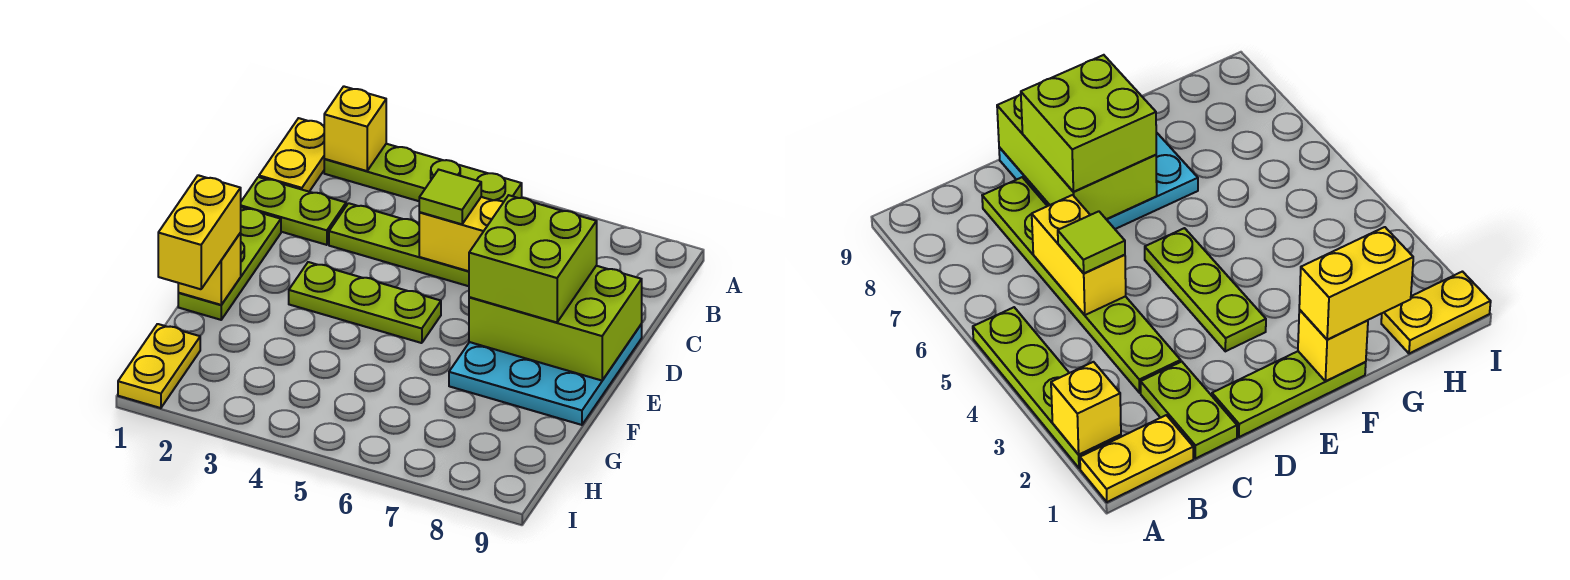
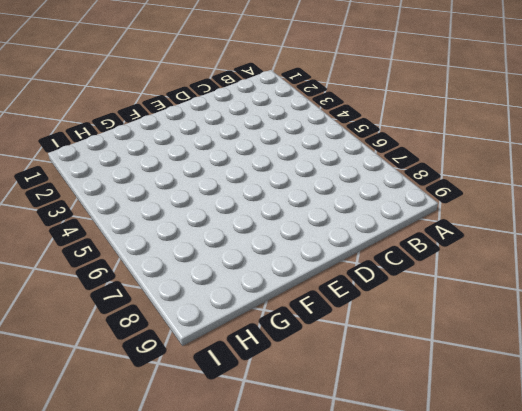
none -> yellow plate A1:B1 level 1
none -> lime plate A2:A5 level 1
none -> lime plate C1:C2 level 1

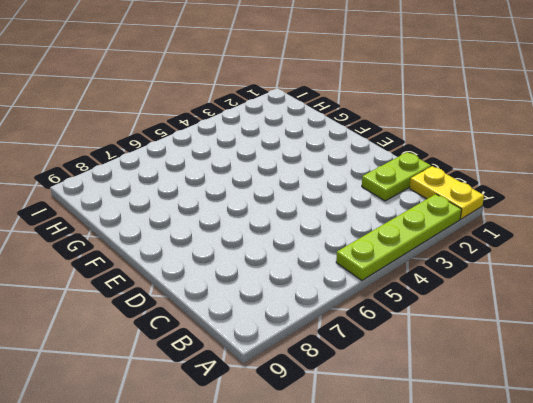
none -> lime plate C3:C8 level 1
none -> lime plate D1:F1 level 1
none -> cyan plate D7:F9 level 1

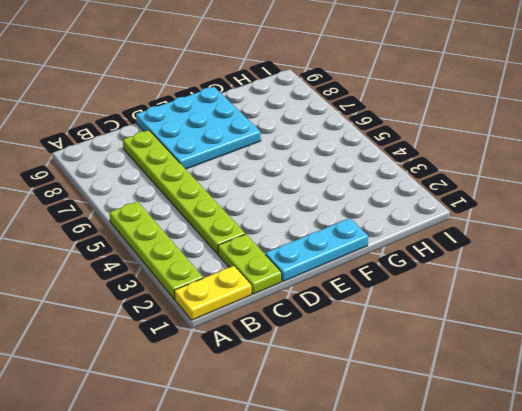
cyan plate D1:F1 level 1 -> lime plate D1:F1 level 1
none -> lime plate E3:E5 level 1
none -> yellow plate H1:I1 level 1
none -> yellow brick A2 level 2

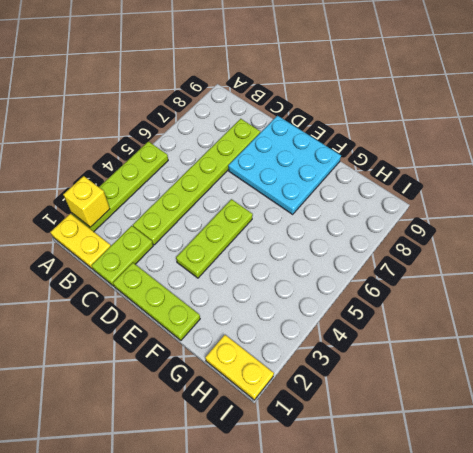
none -> yellow brick C5:C6 level 2
none -> lime brick D7:E9 level 2
none -> yellow brick F1 level 2

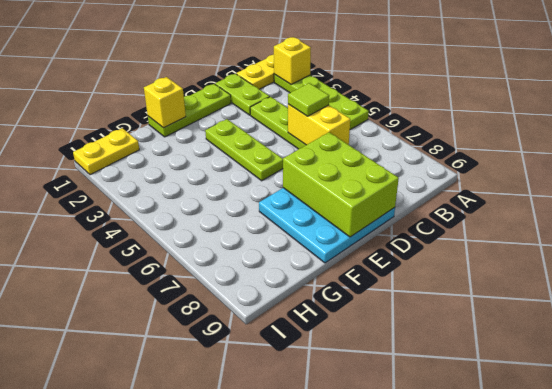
none -> lime brick D7:E8 level 3
none -> yellow brick F1:G1 level 3

